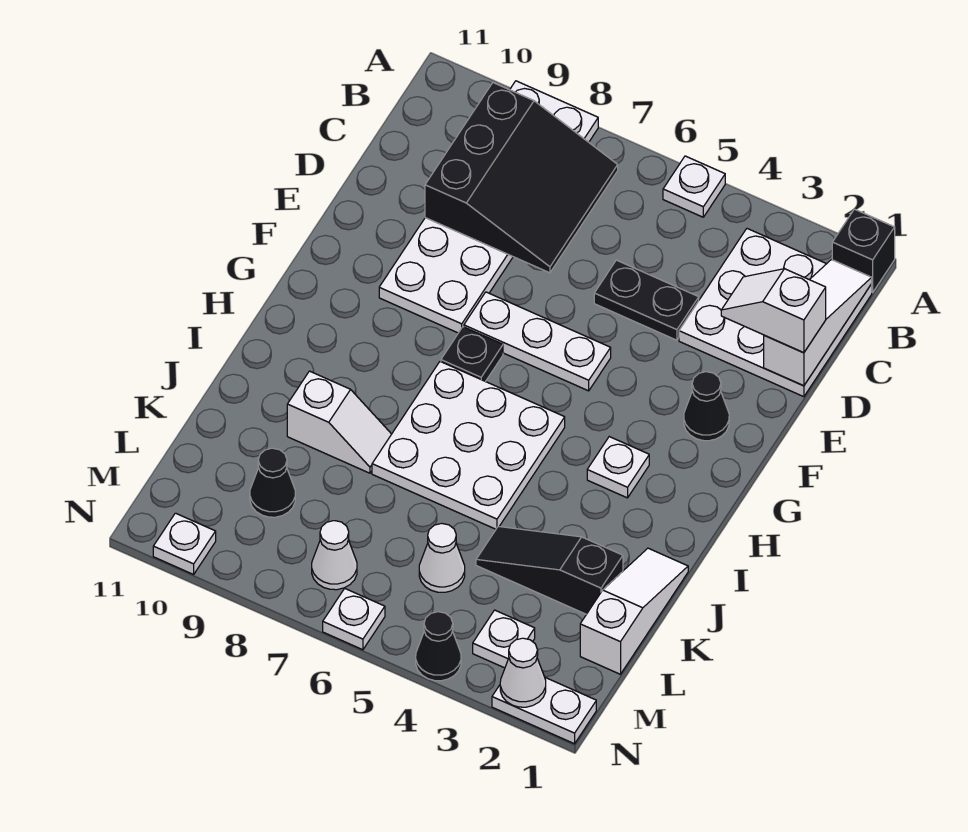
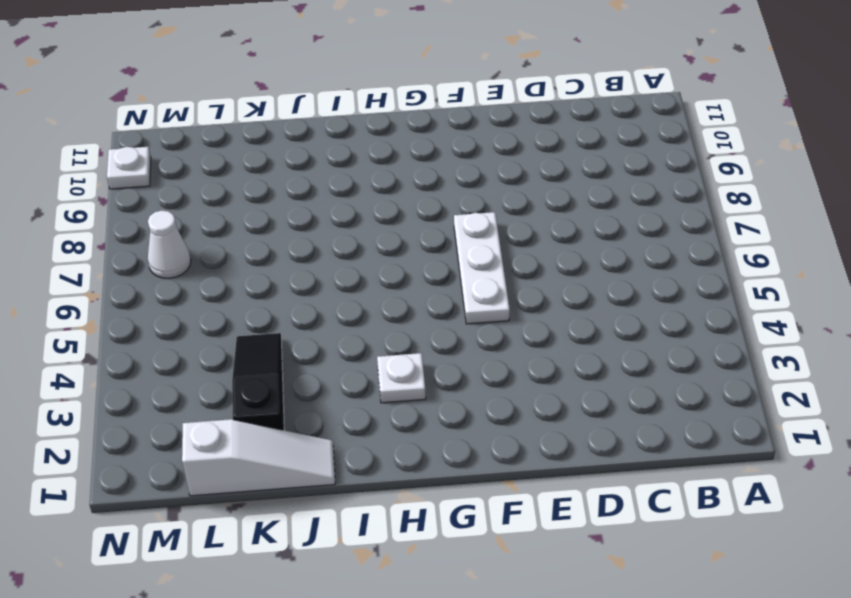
none -> black brick A1 level 1
none -> white plate A5 level 1
none -> white plate A8:F9 level 1

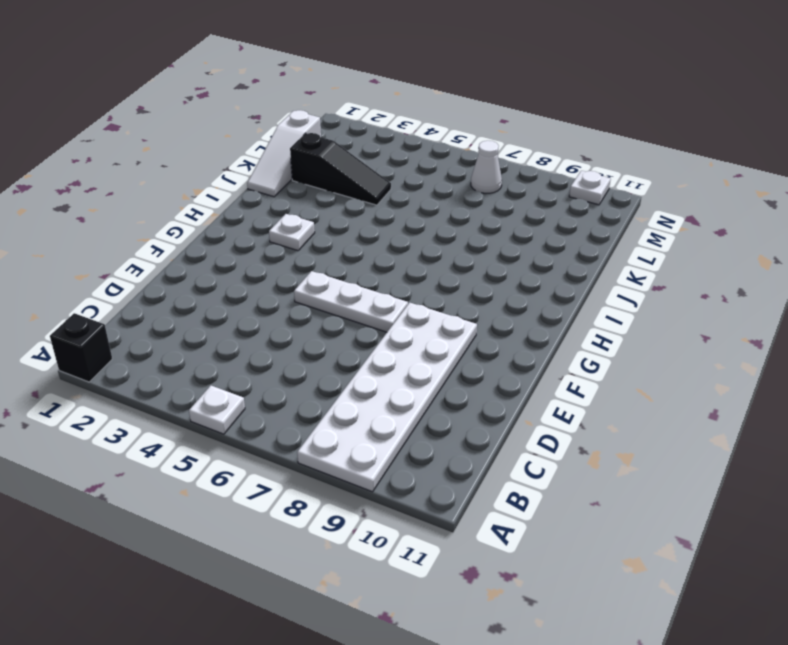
none -> white plate B1:D3 level 1
none -> black plate D4:D5 level 1
none -> black cone F2 level 1

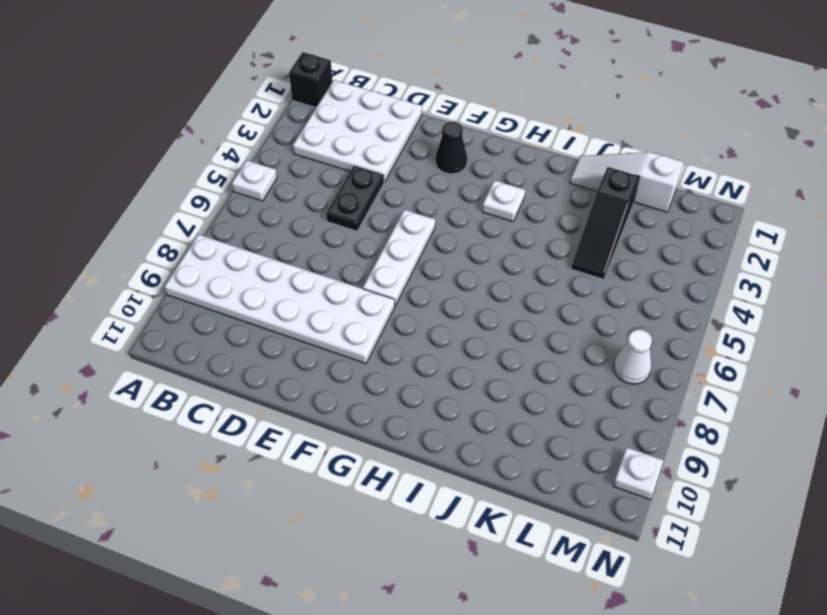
none -> black plate G7 level 1
none -> white plate H5:J7 level 1
none -> white slope J8:J9 level 1 top 9

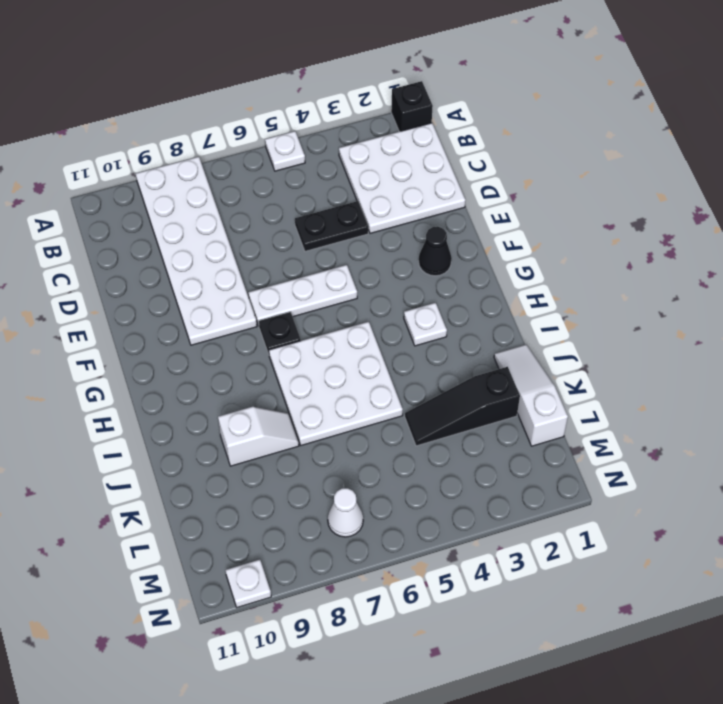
none -> white cone L5 level 1
none -> black cone L9 level 1
none -> white plate M3 level 1

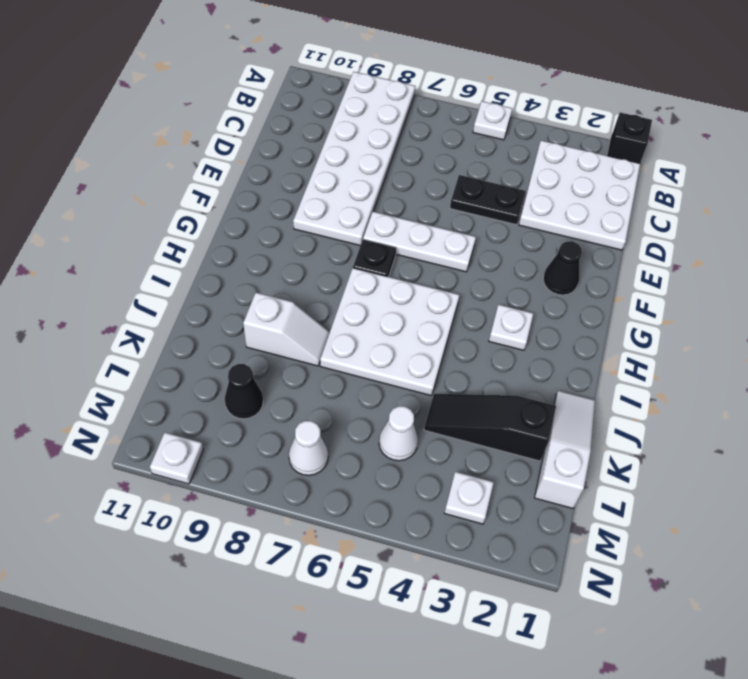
none -> white plate N1:N2 level 1
none -> black cone N4 level 1
none -> white plate N6 level 1

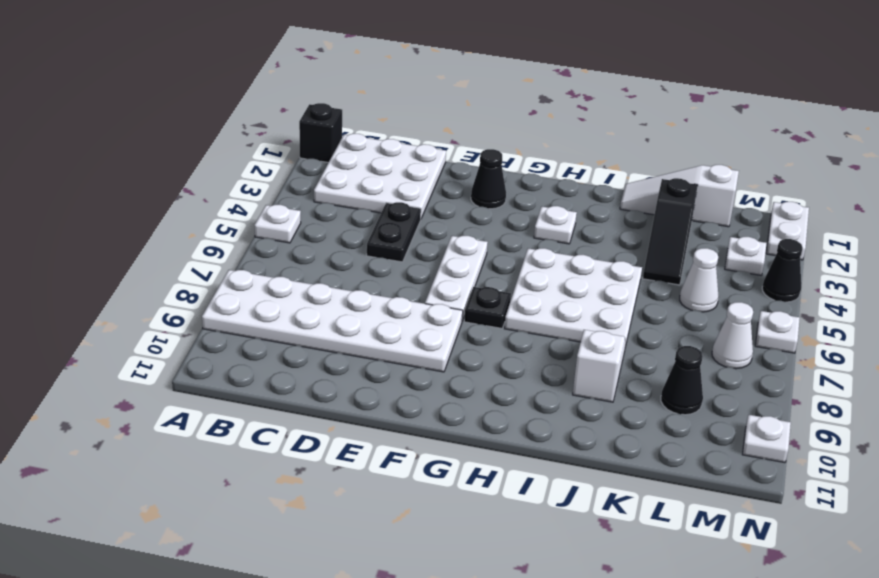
none -> white slope B1:D1 level 2 top D
none -> black slope B7:D9 level 2 top 9
none -> white cone N2 level 2

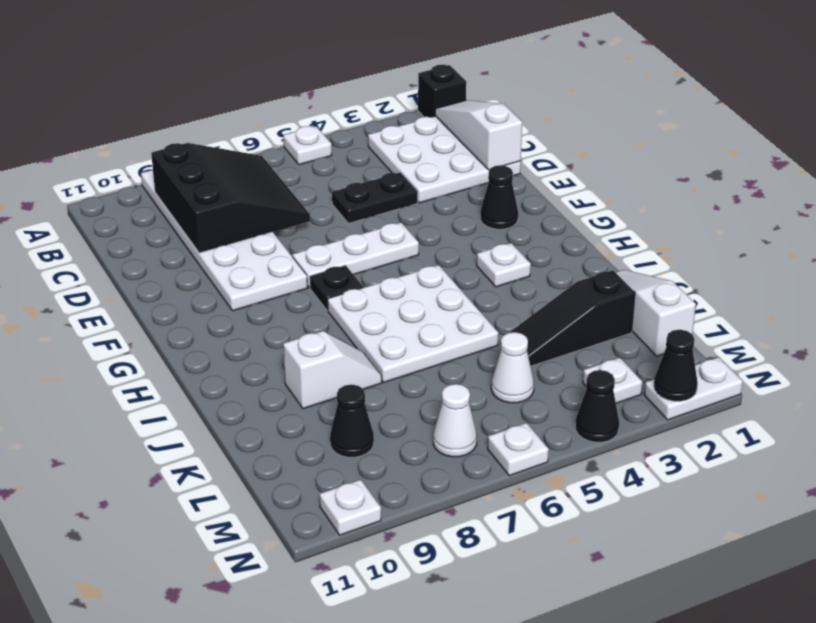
black cone N2 level 2 -> white cone N2 level 2
none -> white slope D1:D2 level 3 top 1

